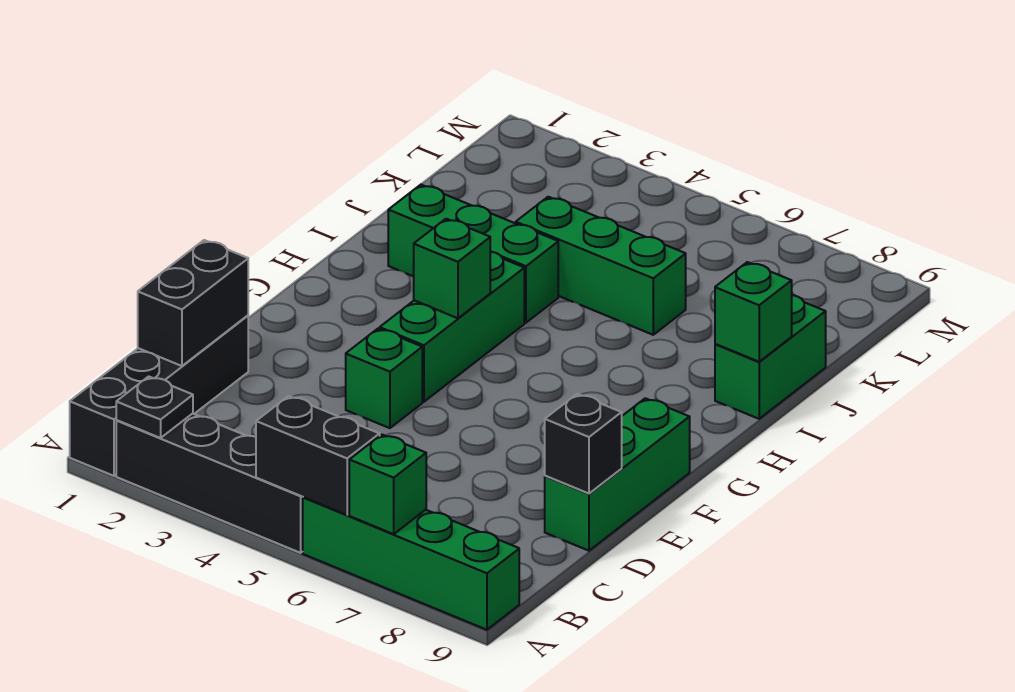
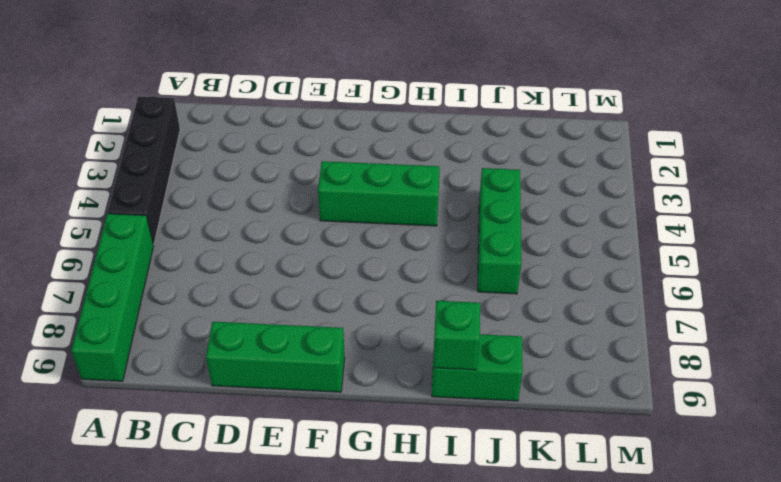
none -> black brick A1:D1 level 1
none -> green brick E4 level 1
none -> green brick I2:I4 level 1

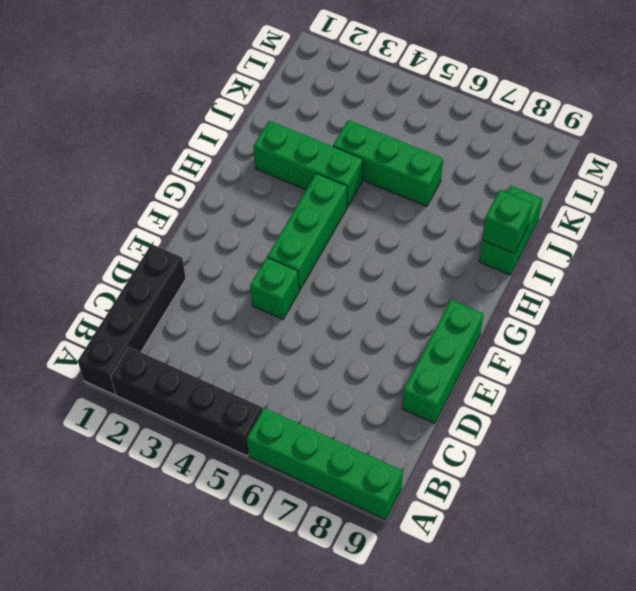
none -> black plate A2 level 2
none -> black brick A5:A6 level 2
none -> green brick A7 level 2

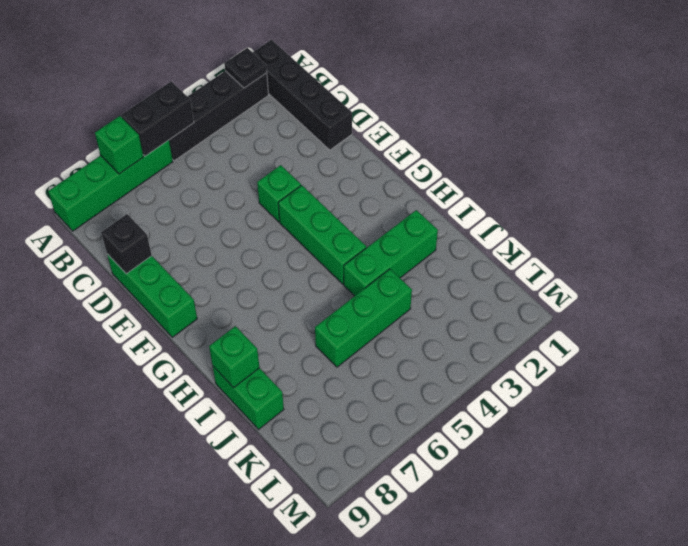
none -> black brick C1:D1 level 2
none -> green brick G4 level 2

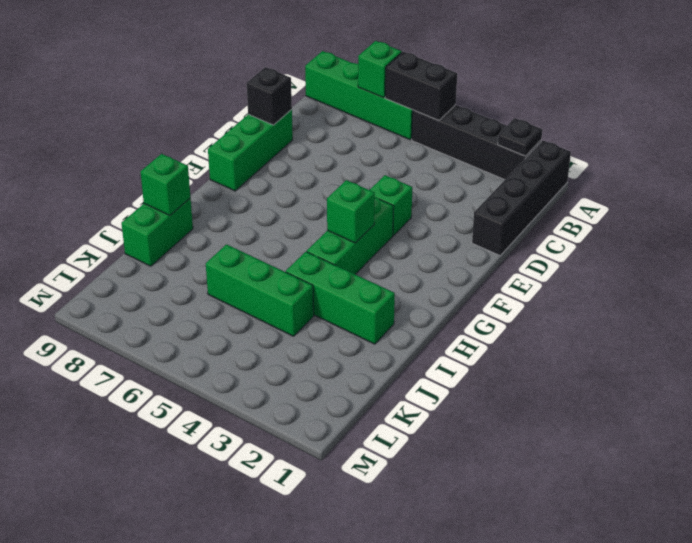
none -> black brick C1:D1 level 2

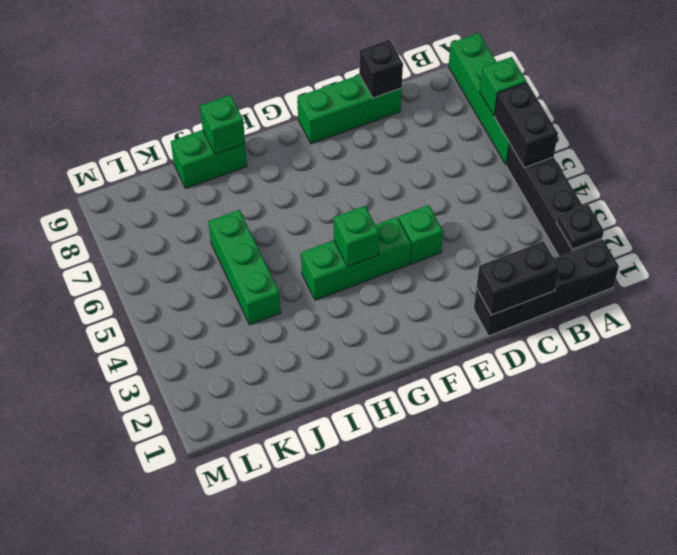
none -> green brick I2:I4 level 1

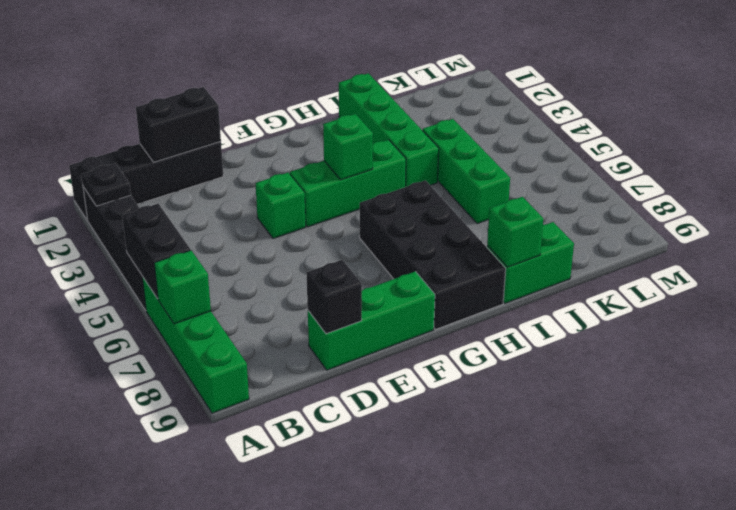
black brick G6:H9 level 1 -> none
green brick I1:I4 level 1 -> green brick I2:I4 level 1

